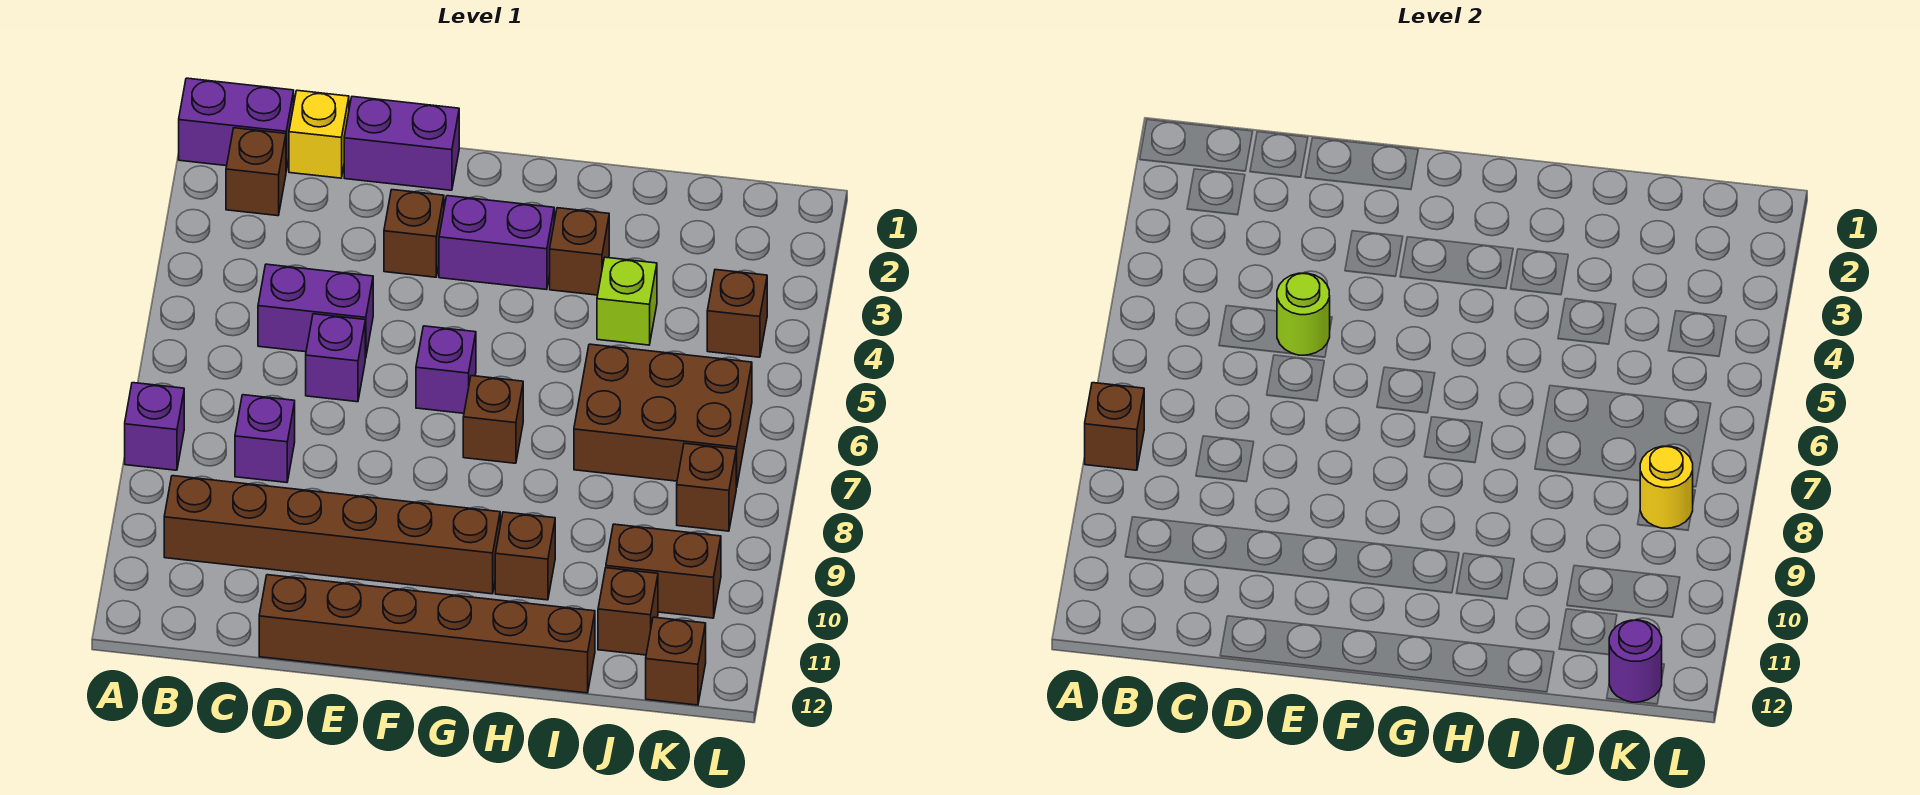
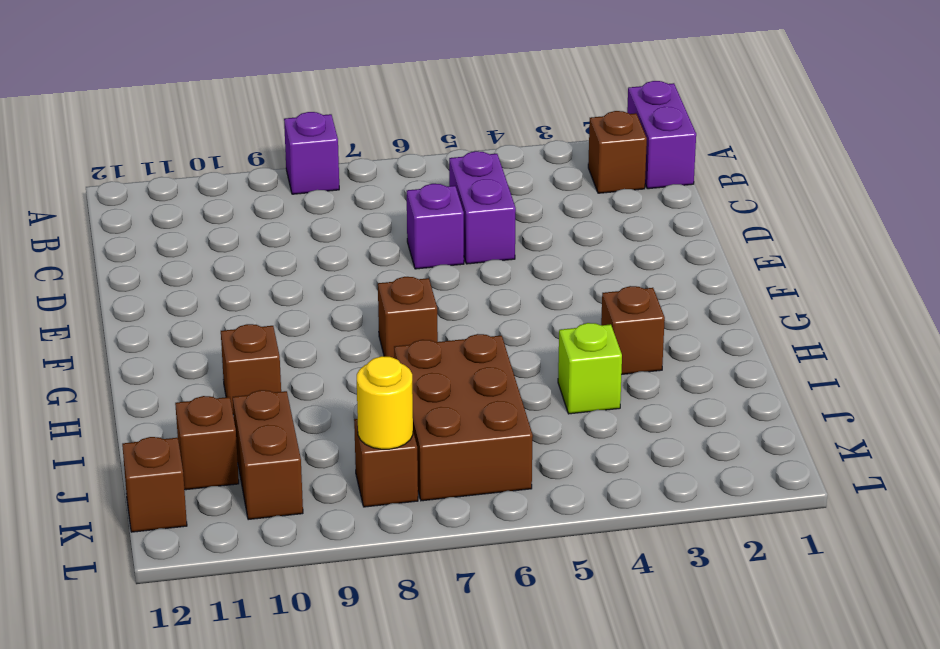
none -> brown brick B10:G10 level 1
none -> yellow brick C1 level 1
none -> purple brick C8 level 1

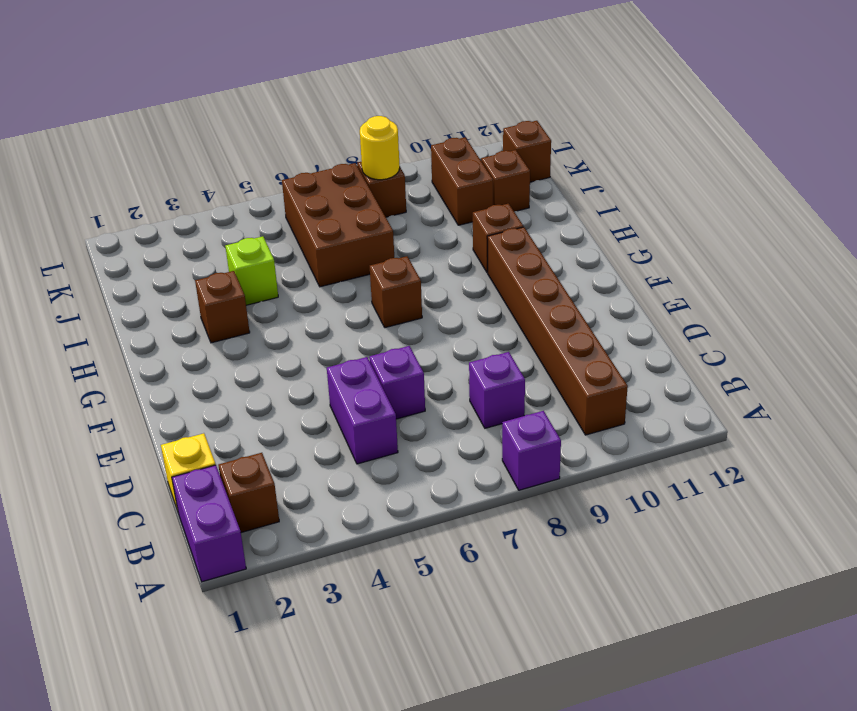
none -> purple brick D1:E1 level 1
none -> brown brick D12:I12 level 1
none -> brown brick E3 level 1

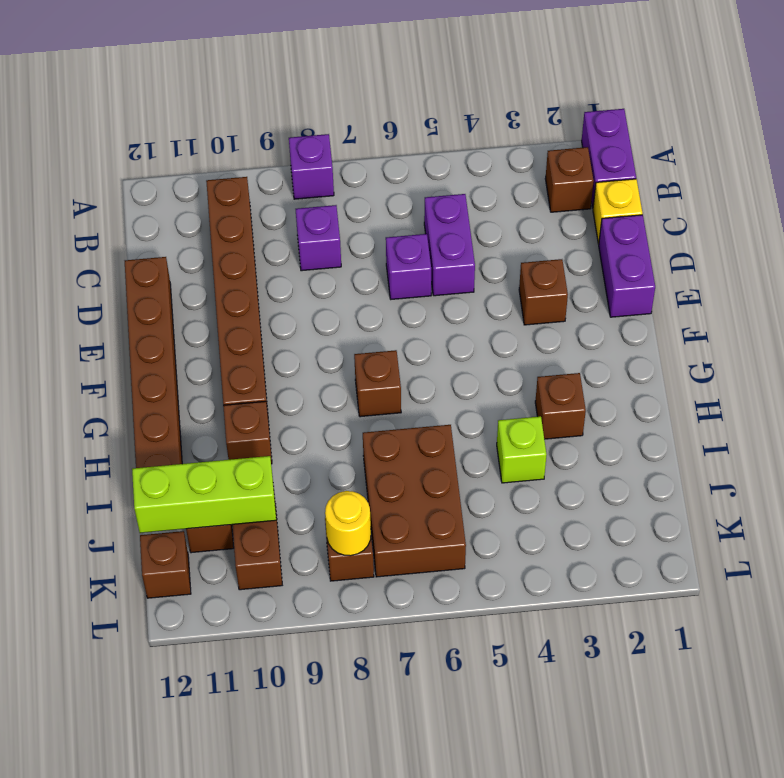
lime brick J10:J12 level 2 -> none
none -> purple brick F3:G3 level 1
none -> purple brick F6 level 1
none -> brown brick K4 level 1

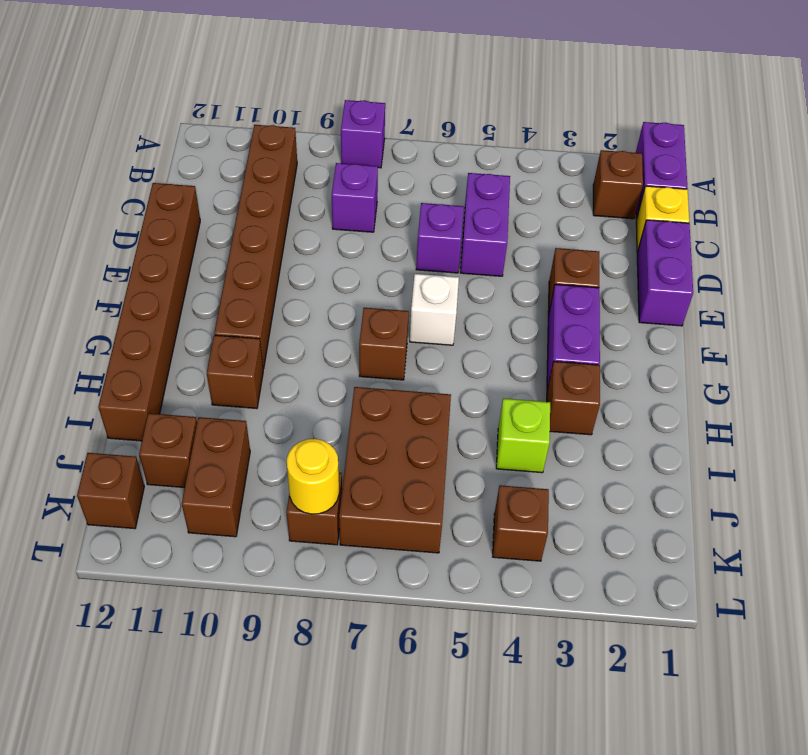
white brick F6 level 1 -> purple brick F6 level 1
none -> brown brick A8 level 2
none -> lime round brick D5 level 2
none -> purple round brick K12 level 2

